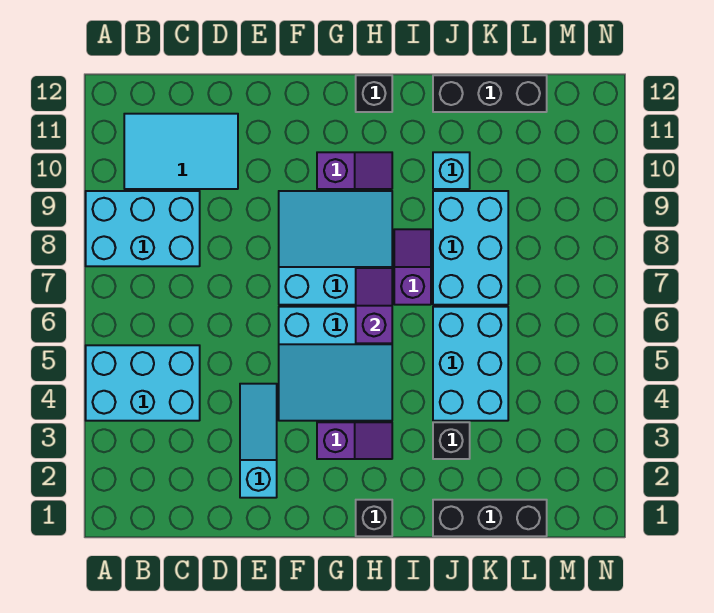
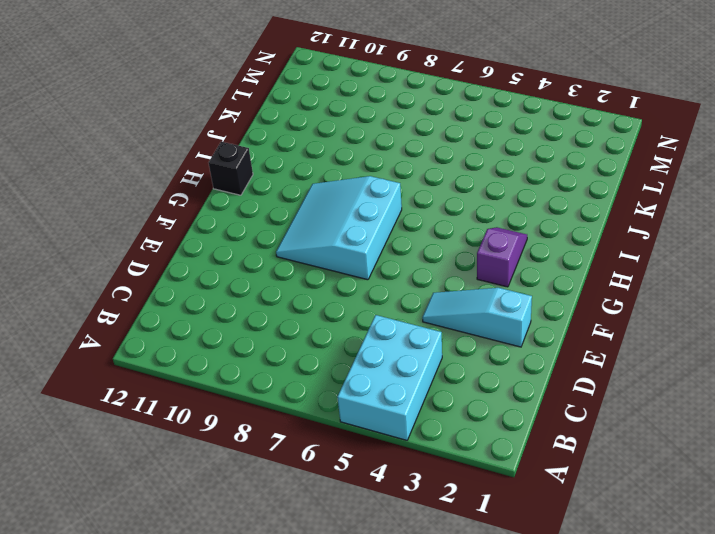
none -> cyan brick A8:C9 level 1
none -> cyan tile B10:D11 level 1
none -> cyan slope F4:H6 level 1 top 6

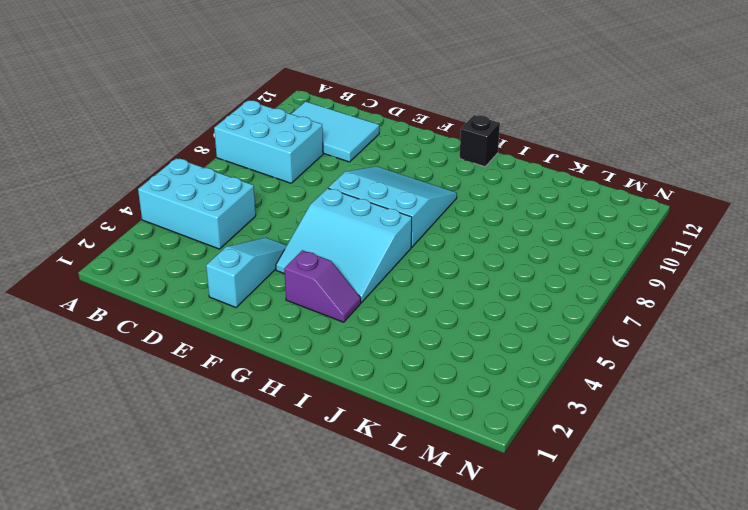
none -> purple slope G10:H10 level 1 top G
none -> black brick H1 level 1
none -> purple slope I7:I8 level 1 top 7

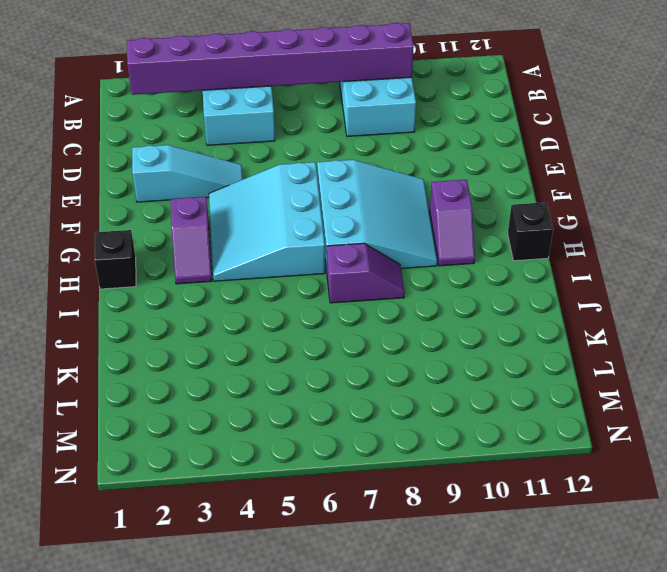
purple brick B2:B9 level 2 -> none
none -> cyan tile B10:D11 level 1
none -> black brick J1:L1 level 1
none -> black brick J3 level 1

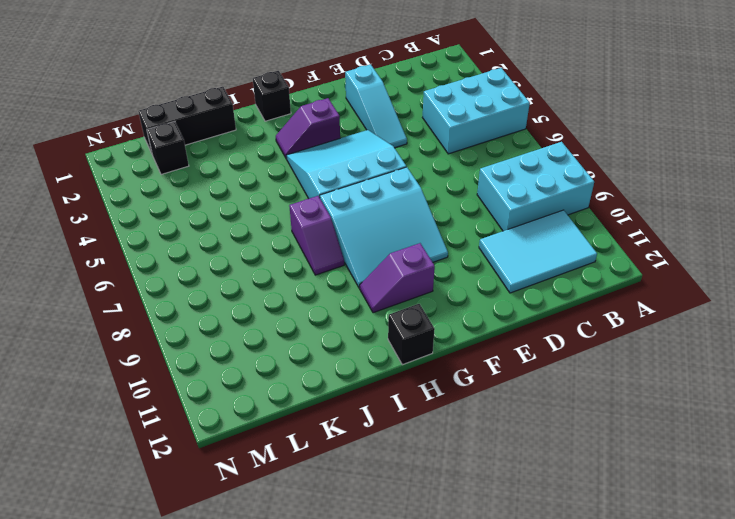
black brick L2 level 1 -> black brick J3 level 1
none -> cyan brick J4:K6 level 1
none -> cyan brick J7:K9 level 1
none -> cyan brick J10 level 1

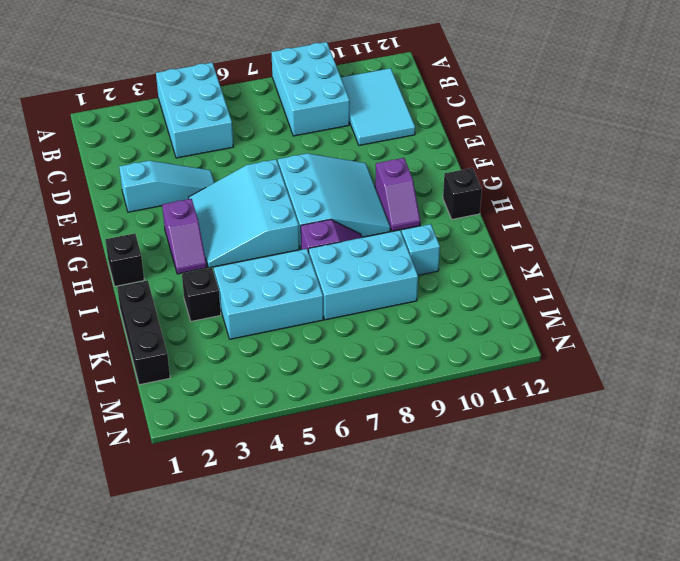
none -> black brick J12:L12 level 1
none -> purple slope H6:H7 level 2 top 6

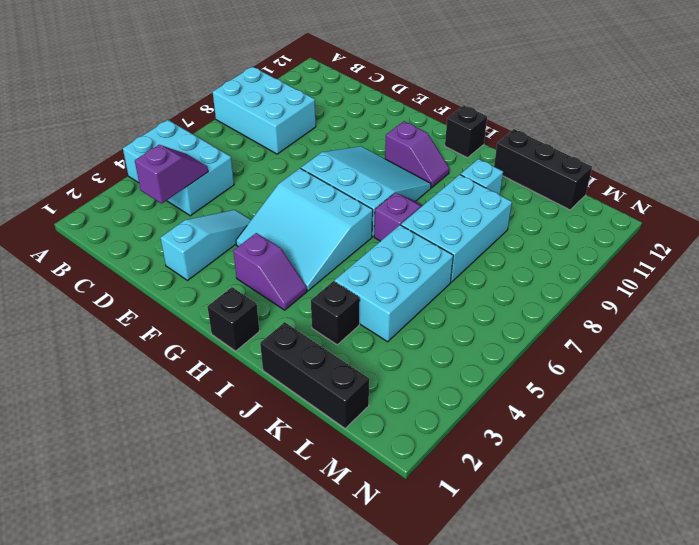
purple slope C3:C4 level 2 top 3 -> purple slope H6:H7 level 2 top 6
none -> cyan tile B10:D11 level 1

